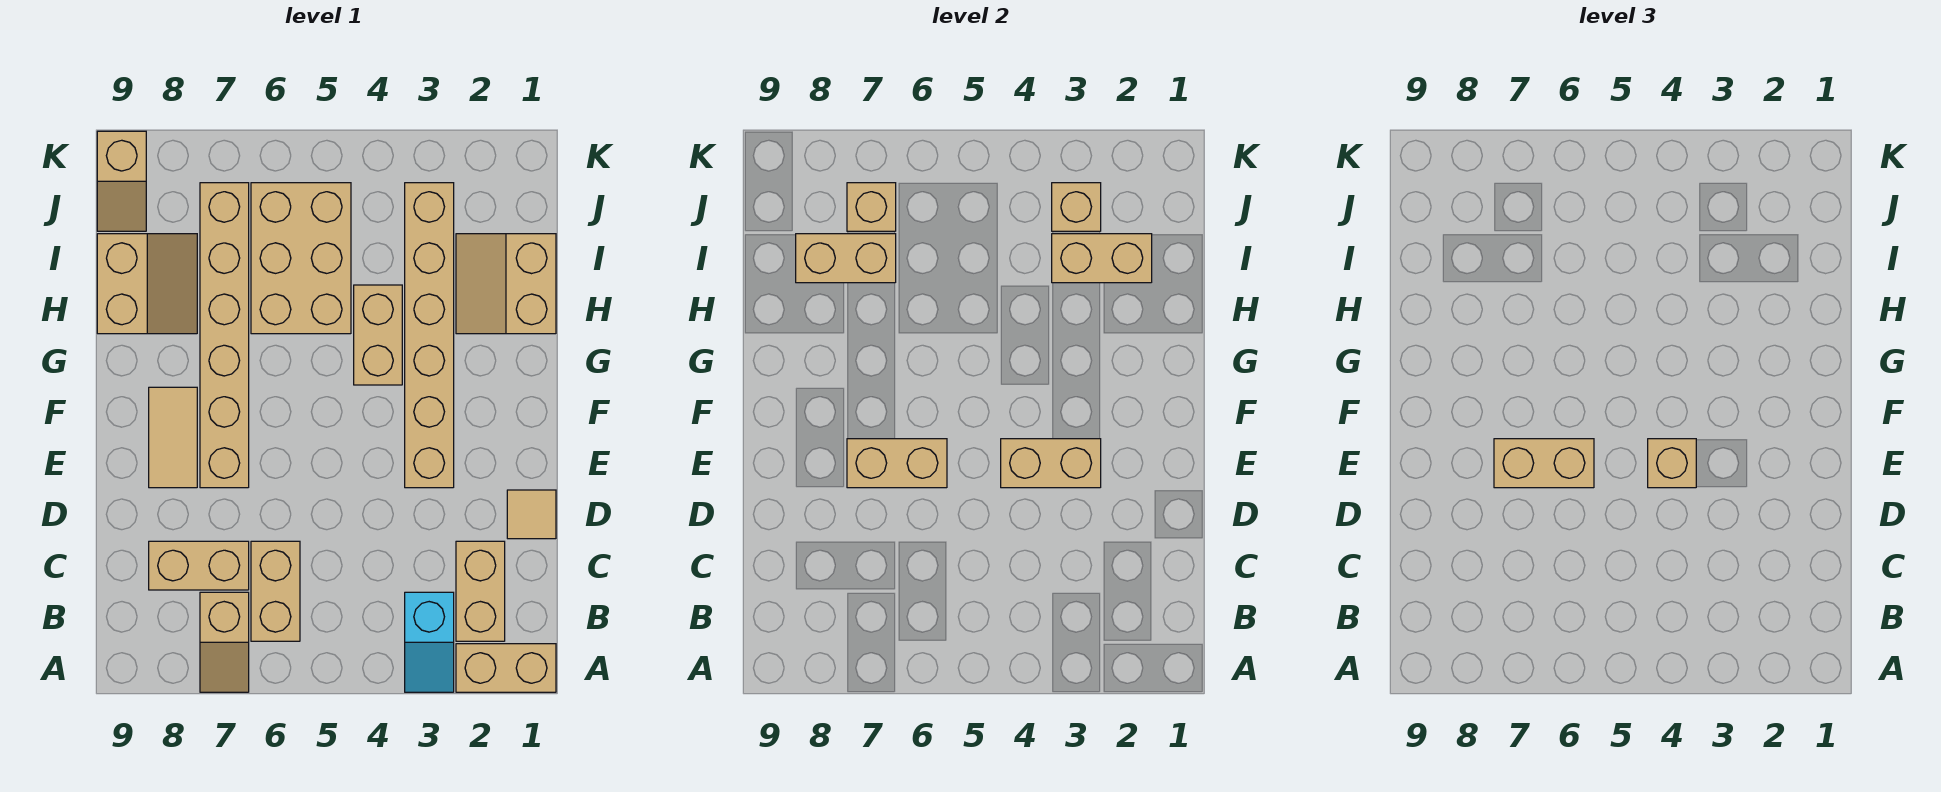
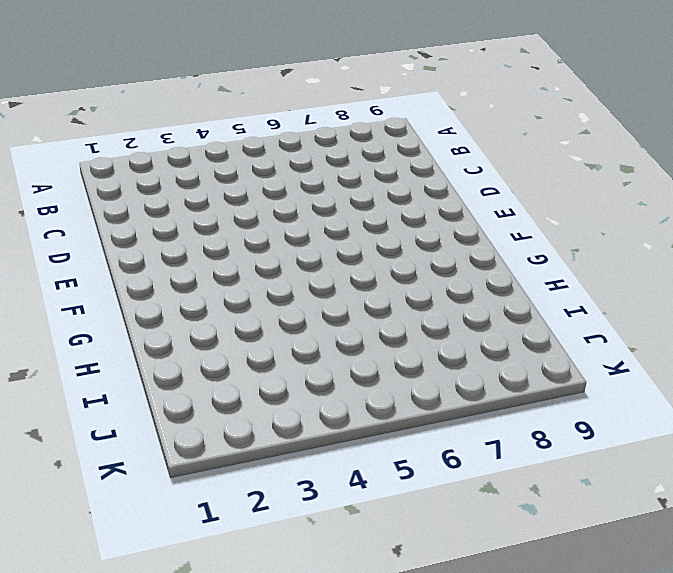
none -> tan brick A1:A2 level 1
none -> cyan slope A3:B3 level 1 top B
none -> tan slope A7:B7 level 1 top B

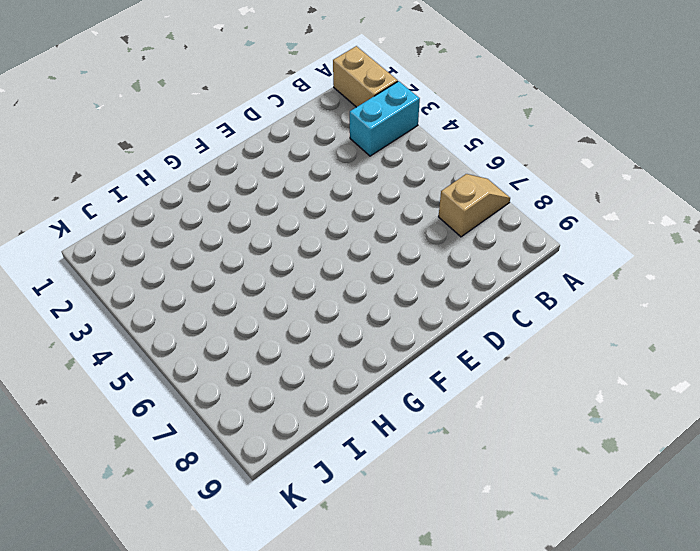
cyan brick A3:B3 level 1 -> cyan slope A3:B3 level 1 top B
none -> tan brick B2:C2 level 1
none -> tan brick B6:C6 level 1
none -> tan brick C7:C8 level 1

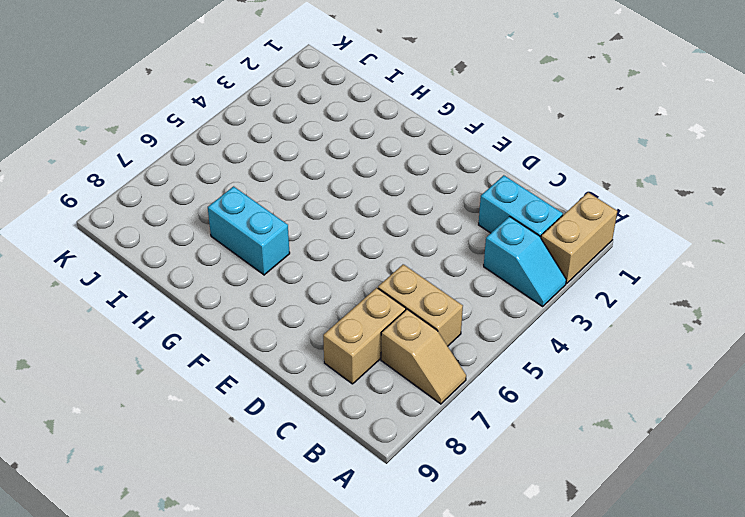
cyan brick B2:C2 level 1 -> tan brick B2:C2 level 1
cyan brick G7:H7 level 1 -> tan brick E7:J7 level 1
none -> tan tile D1 level 1
none -> tan brick E3:J3 level 1
none -> tan tile E8:F8 level 1

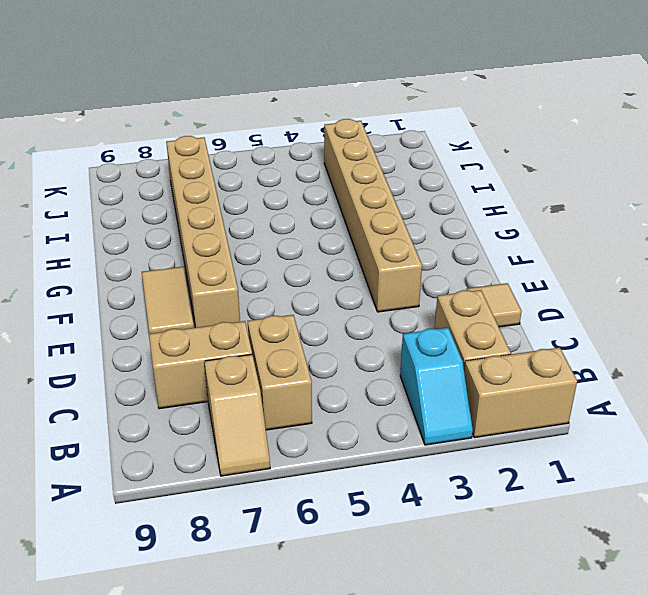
none -> tan brick G4:H4 level 1
none -> tan slope H1:I2 level 1 top 1
none -> tan brick H5:J6 level 1

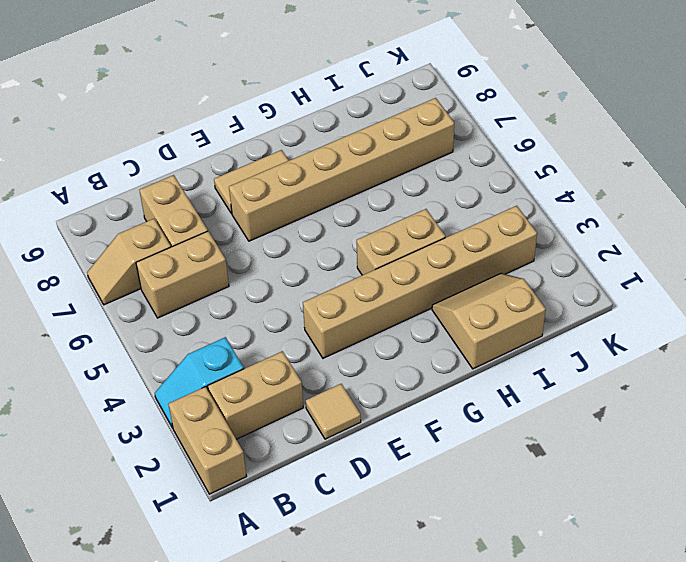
none -> tan brick H5:J6 level 1
none -> tan slope H8:I9 level 1 top 9
none -> tan slope J9:K9 level 1 top K

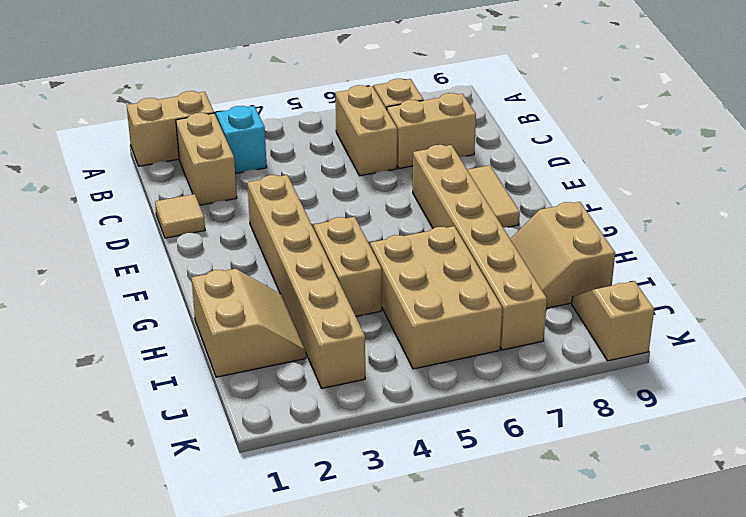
none -> tan brick E3:E4 level 2
none -> tan brick E6:E7 level 2
none -> tan brick I2:I3 level 2

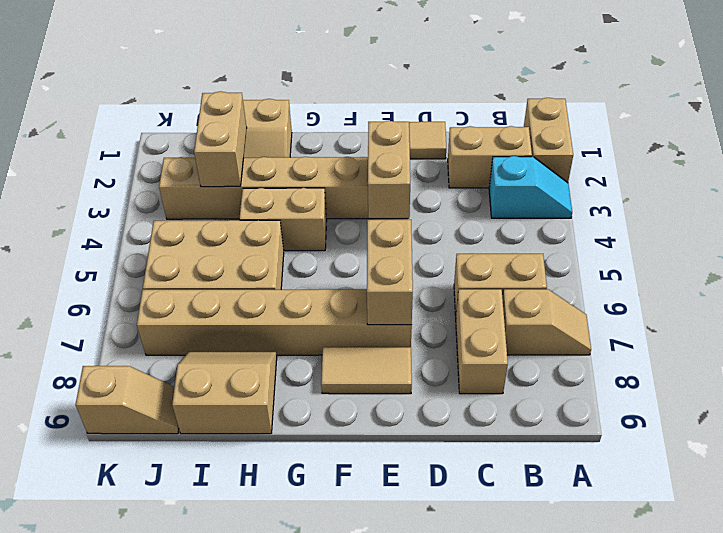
none -> tan brick I7:I8 level 2
none -> tan brick J3 level 2
none -> tan brick J7 level 2

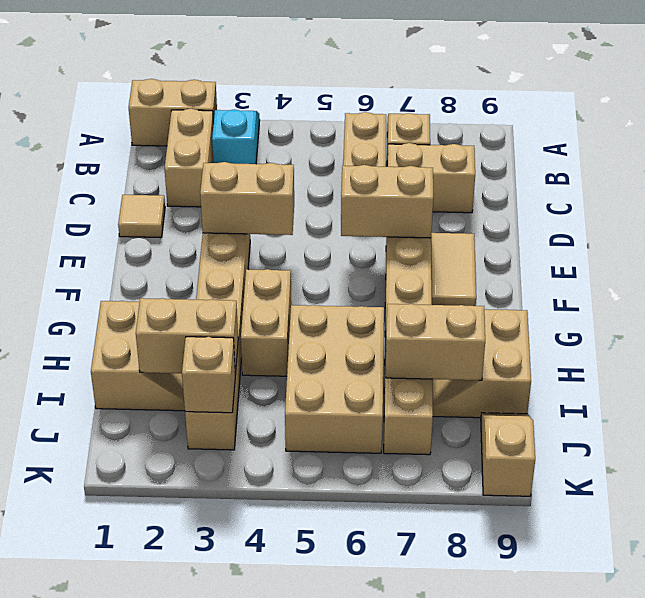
none -> tan brick J7 level 2
none -> tan brick E4 level 3
none -> tan brick E6:E7 level 3

